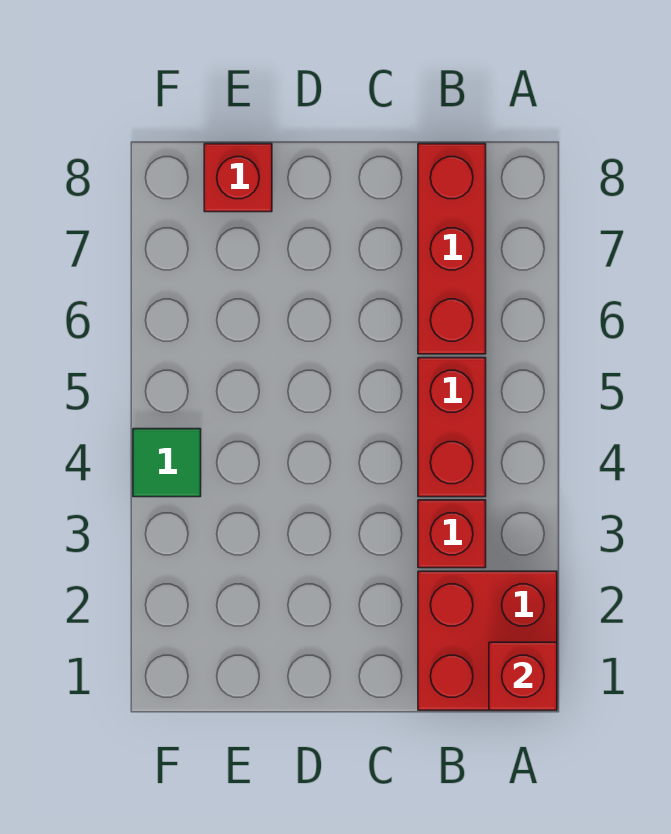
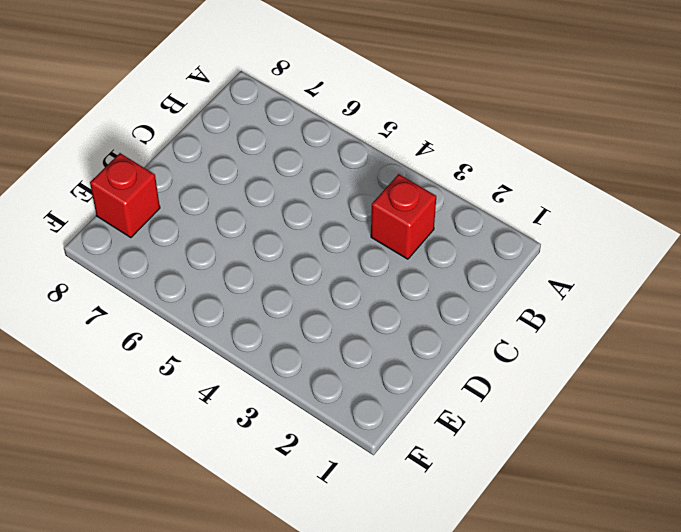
none -> red brick A1:B2 level 1
none -> red brick B4:B5 level 1

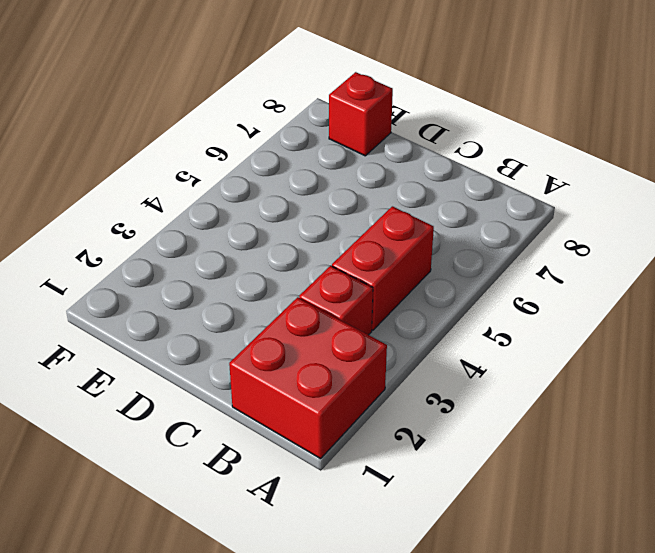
none -> red brick B6:B8 level 1
none -> green tile F4 level 1

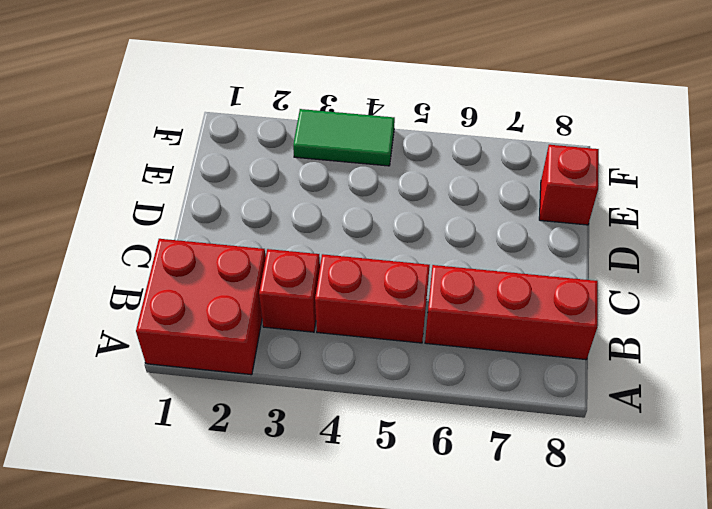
green tile F3:F4 level 1 -> green tile F4 level 1
none -> red brick A1 level 2

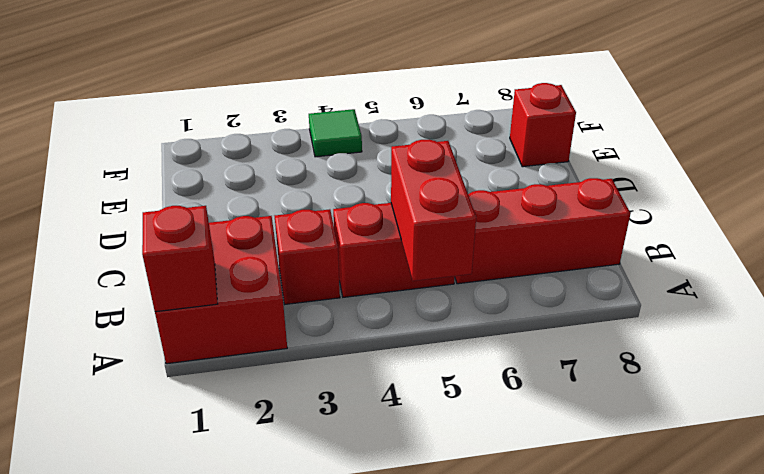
red brick A5:B5 level 2 -> none

